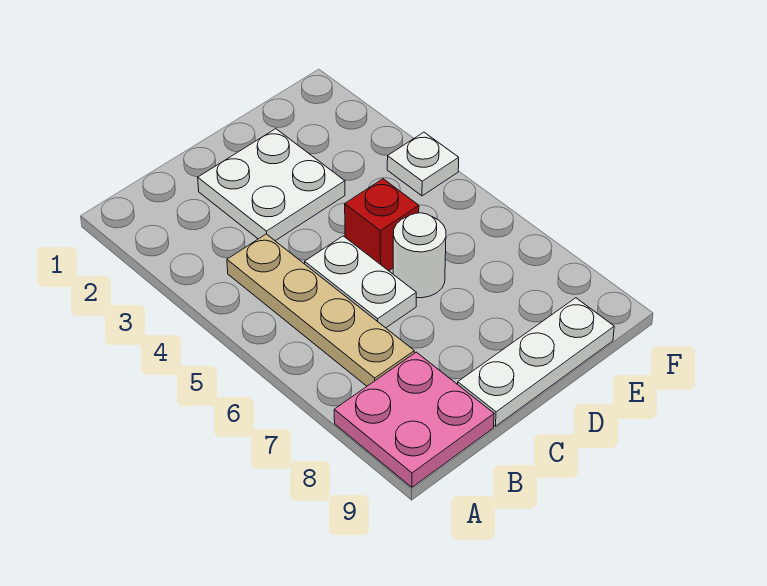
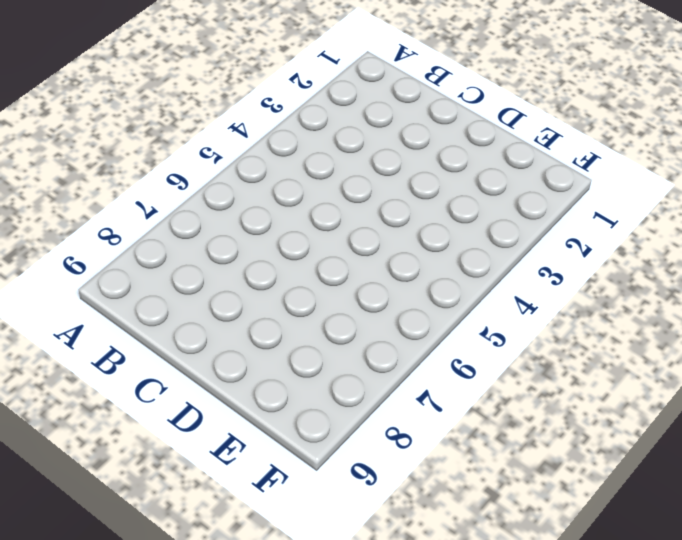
none -> pink plate A8:B9 level 1
none -> tan plate B4:B7 level 1

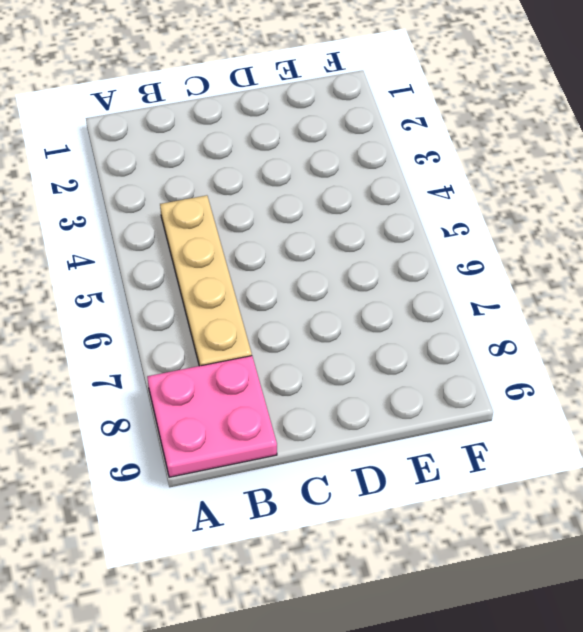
none -> white plate C2:D3 level 1
none -> white plate C5:C6 level 1

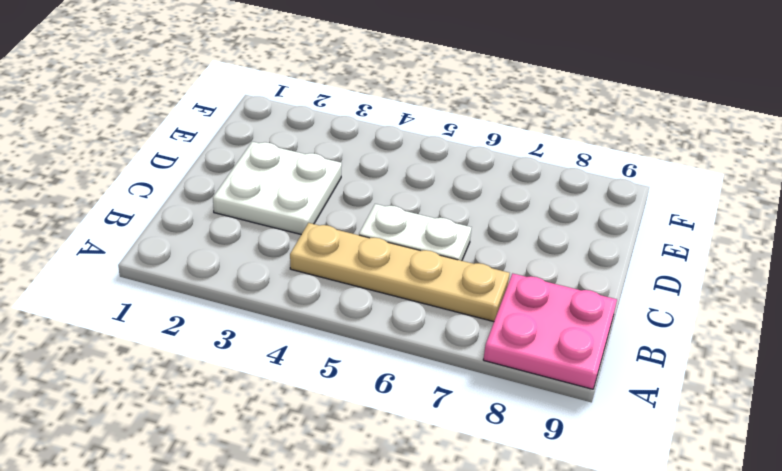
none -> white plate C9:E9 level 1
none -> red brick D5 level 1

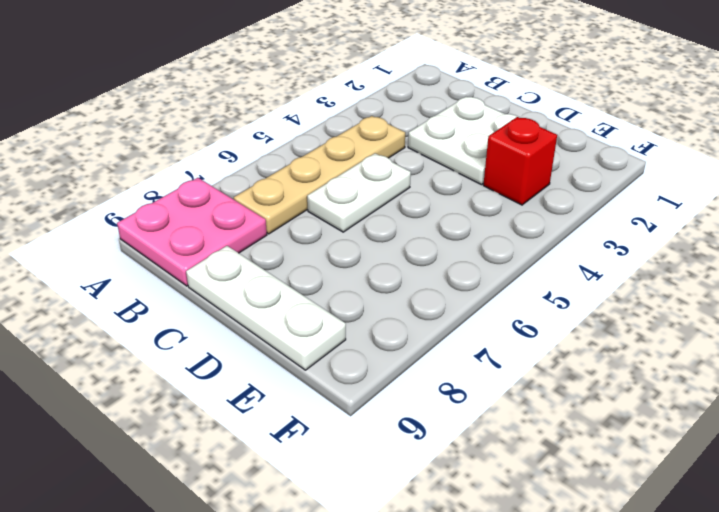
red brick E3 level 1 -> red brick D5 level 1
none -> white round brick D6 level 1
none -> white plate F4 level 1

